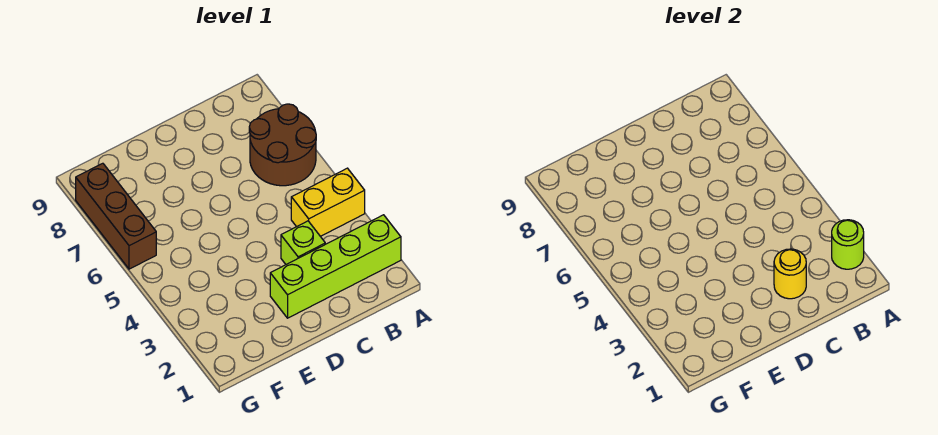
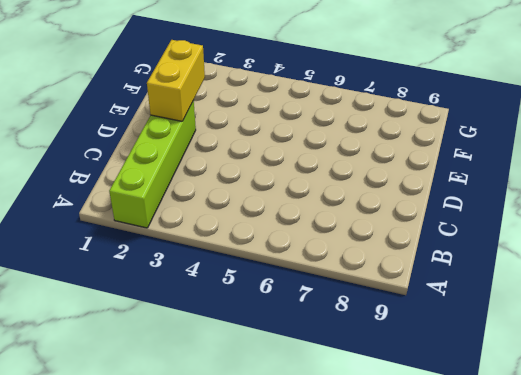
yellow brick D2:E2 level 2 -> yellow brick A4:B4 level 1
none -> brown round brick A6:B7 level 1
none -> lime brick C3 level 1

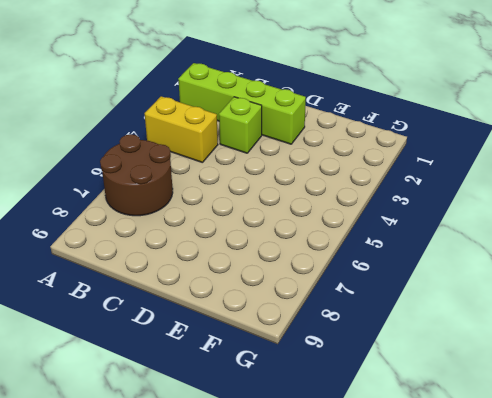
none -> brown brick G6:G8 level 1
none -> lime round brick A2 level 2

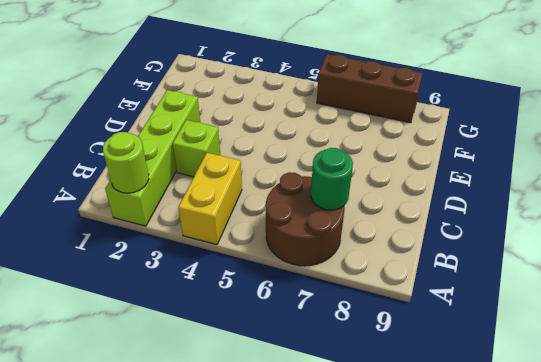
green round brick B7 level 2 -> none
none -> yellow round brick C2 level 2

